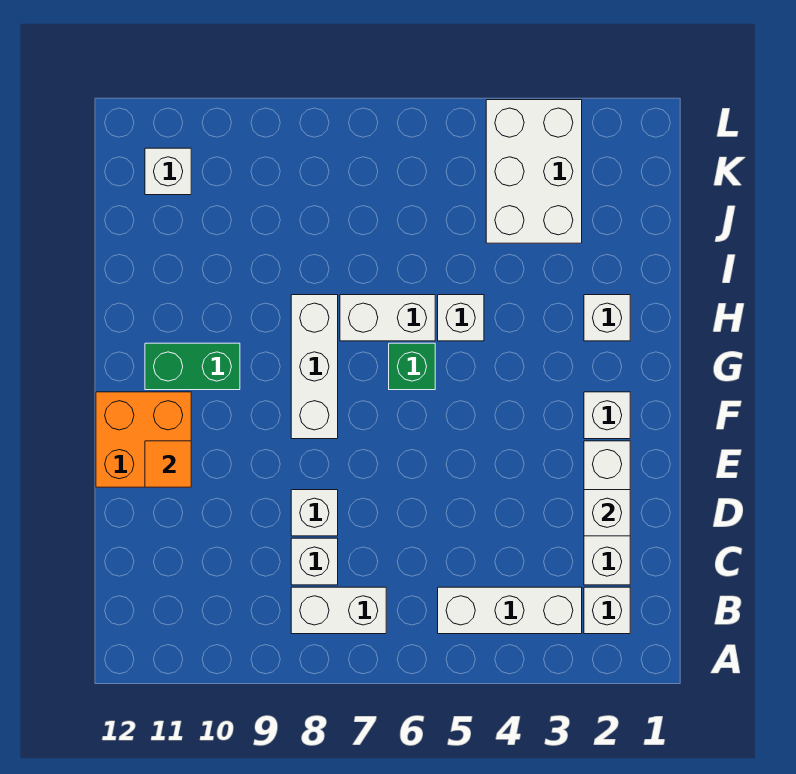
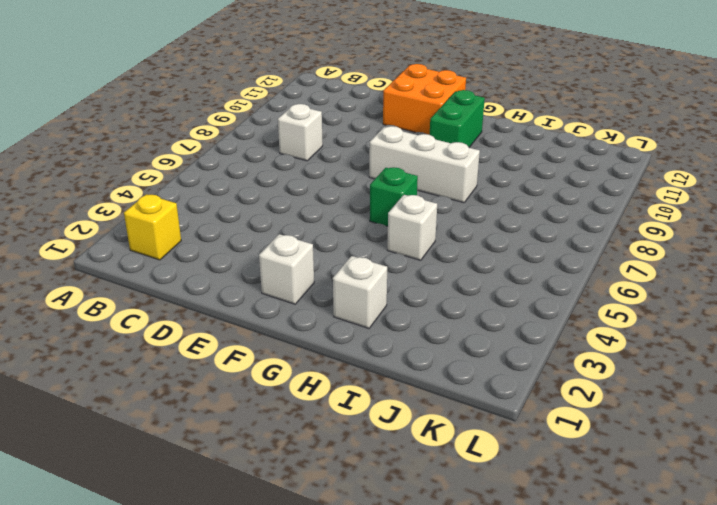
yellow brick B2 level 1 -> white brick B2 level 1
none -> white brick B3:B5 level 1
none -> white brick B7:B8 level 1
none -> white brick C2:E2 level 1

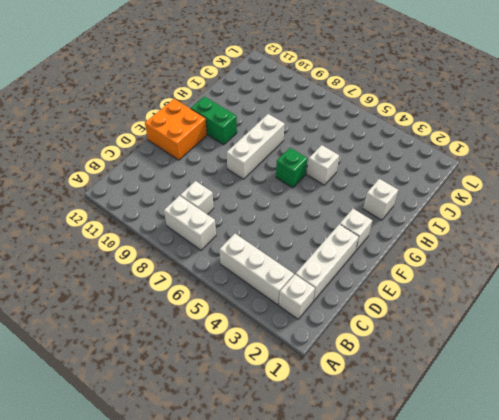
none -> white brick D8 level 1
none -> white brick H6:H7 level 1
none -> white brick J3:L4 level 1

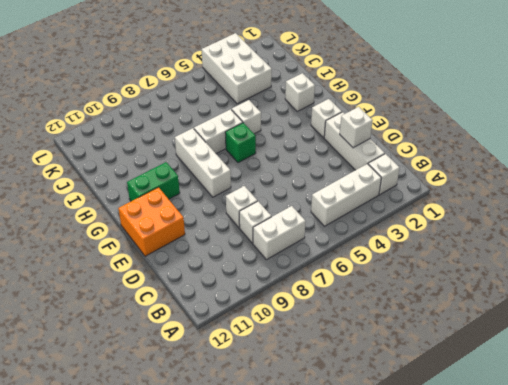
none -> white brick K11 level 1
none -> orange tile E11 level 2

